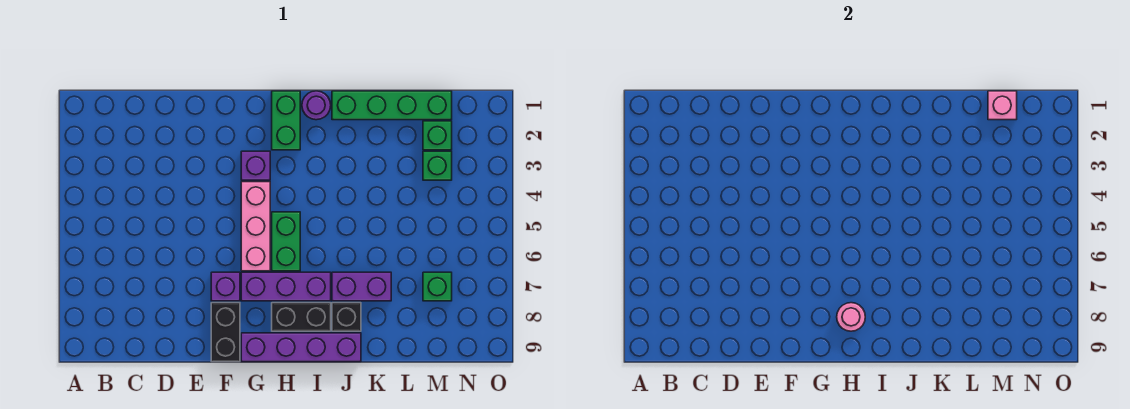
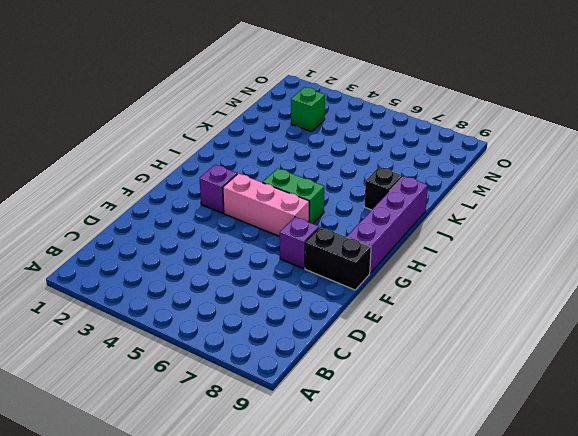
none -> purple brick G7:I7 level 1
none -> green brick H1:H2 level 1
none -> black brick H8:I8 level 1

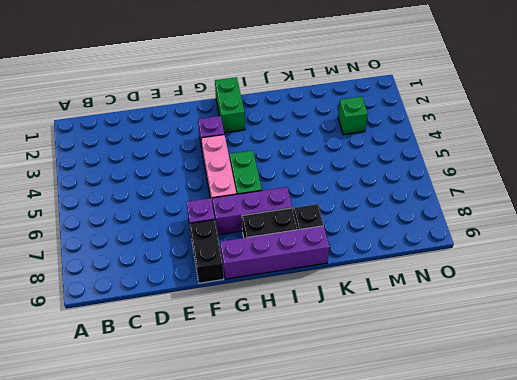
none -> purple round brick I1 level 1
none -> green brick J1:M1 level 1
none -> purple brick J7:K7 level 1

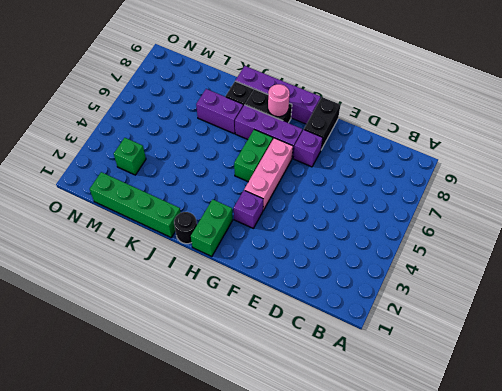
black round brick I1 level 1 -> purple round brick I1 level 1
none -> green brick M2 level 1
none -> green brick M7 level 1
none -> pink brick M1 level 2

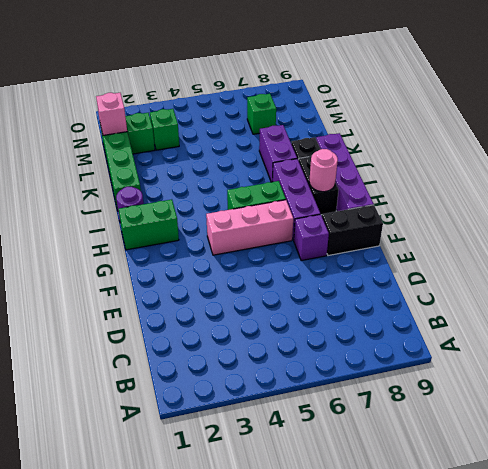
none -> purple brick G3 level 1

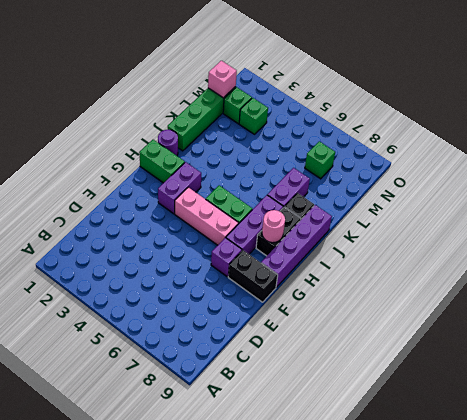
purple brick G3:H3 level 1 -> purple brick G3 level 1

